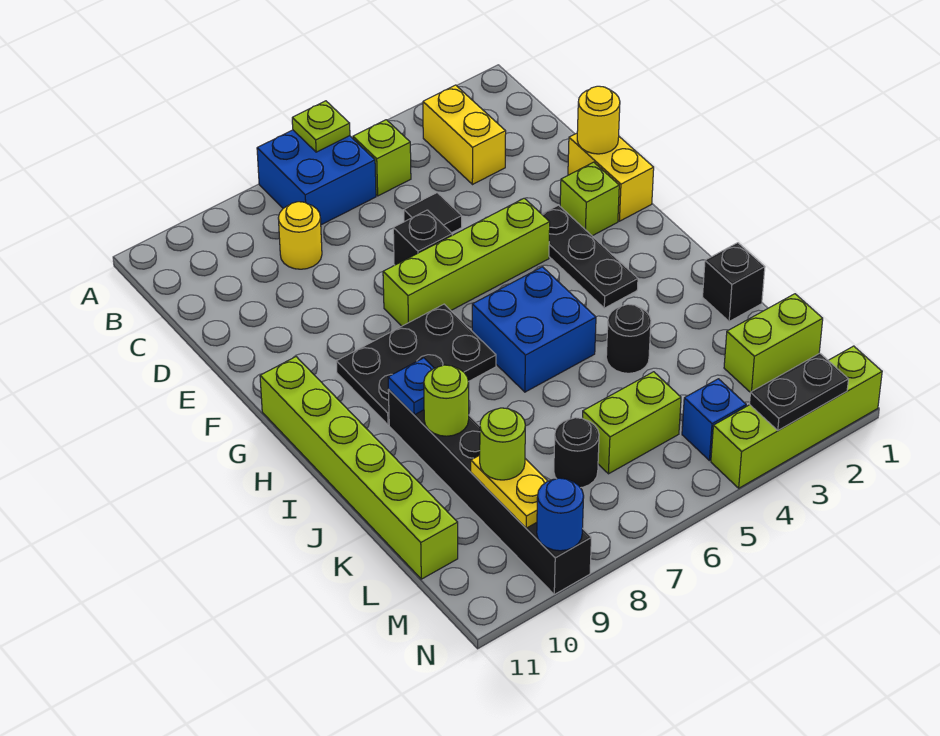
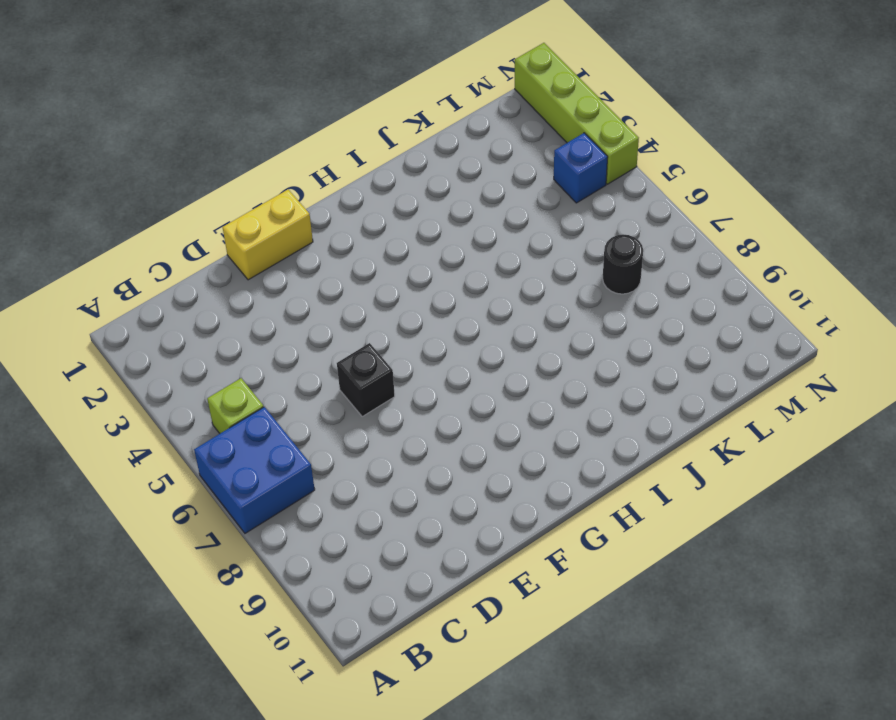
none -> yellow brick B3:C3 level 1
none -> yellow round brick C8 level 1
none -> black tile D5 level 1

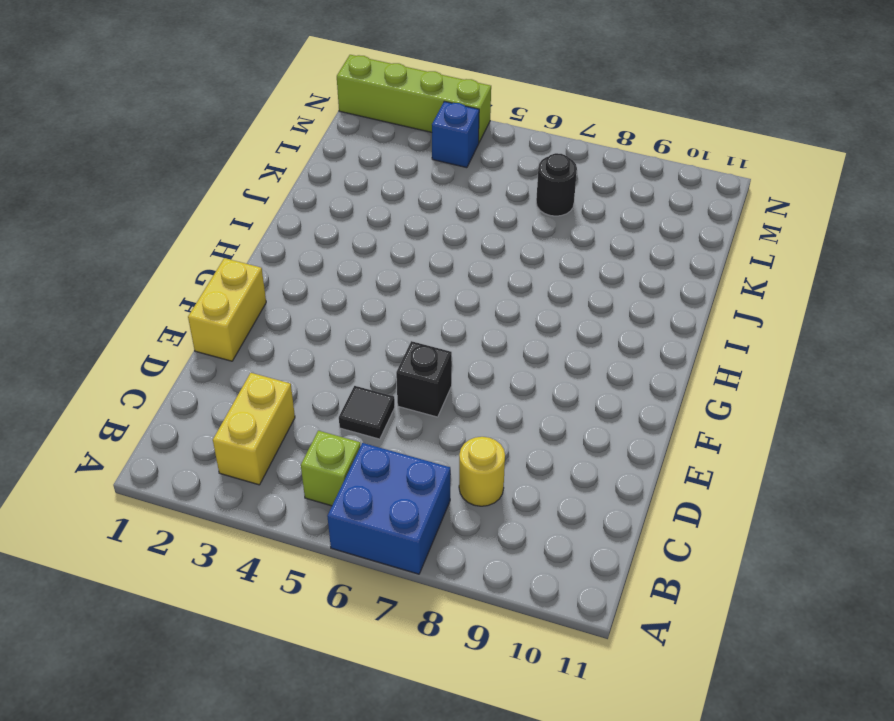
none -> lime brick F2 level 1
none -> black plate F3:H3 level 1
none -> lime brick F4:F7 level 1

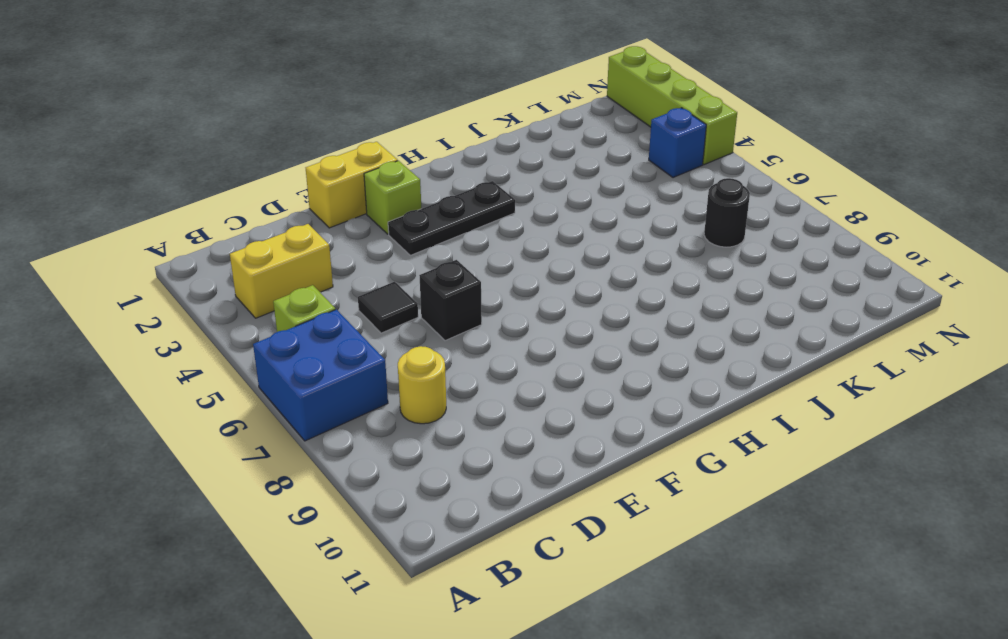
none -> lime brick F4:F7 level 1
none -> black plate G7:H9 level 1
none -> lime brick G11:L11 level 1

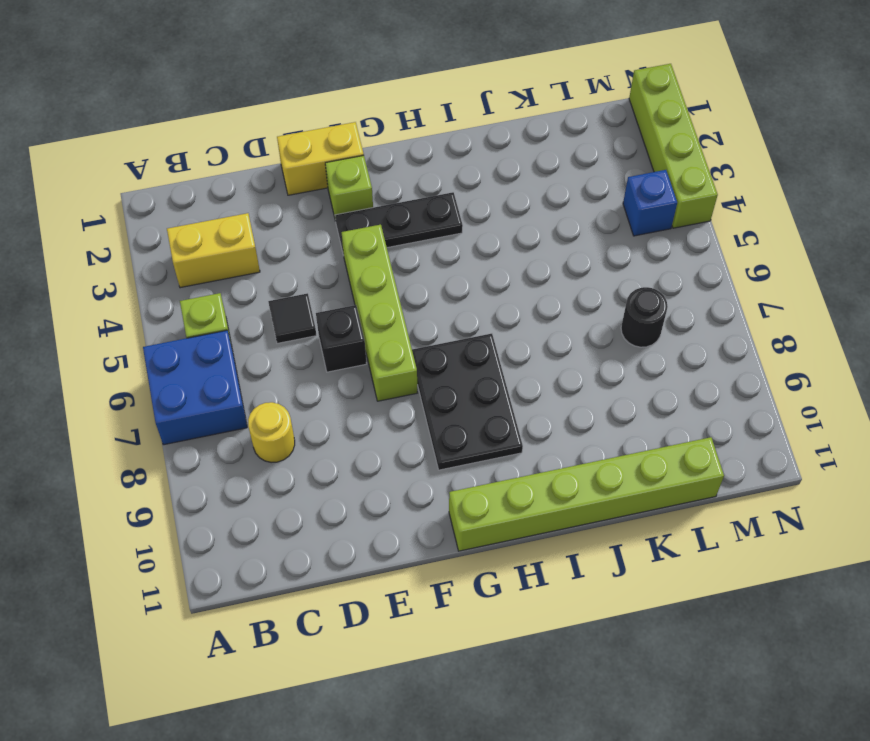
none -> blue brick H5:I6 level 1
none -> black brick I9:N9 level 1
none -> black brick J1 level 1

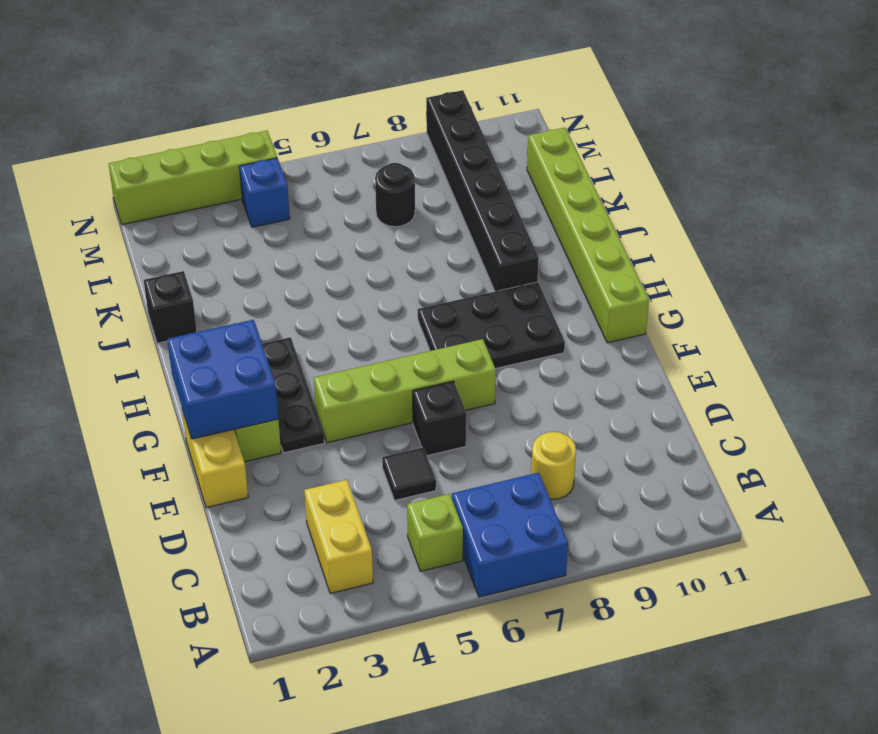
blue brick F1:G2 level 2 -> blue brick H5:I6 level 1
none -> black round brick J4 level 1
none -> lime brick L1:L2 level 1
none -> lime brick L5:L6 level 1

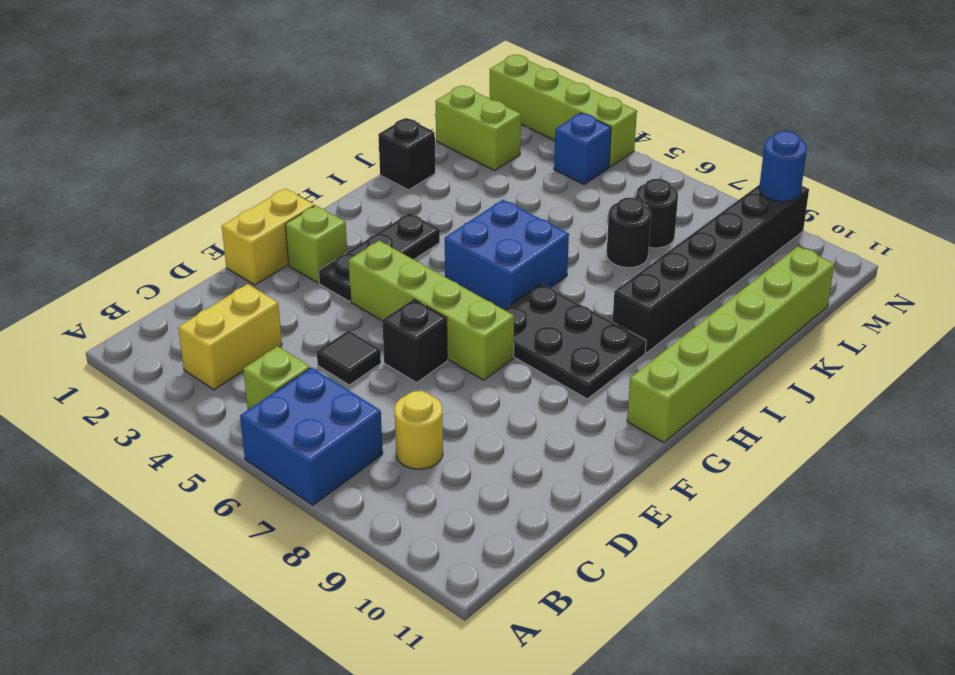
black round brick K7 level 1 -> black round brick J4 level 1
none -> lime brick L5:L6 level 1
none -> lime plate A6 level 2
none -> yellow round brick E1 level 2

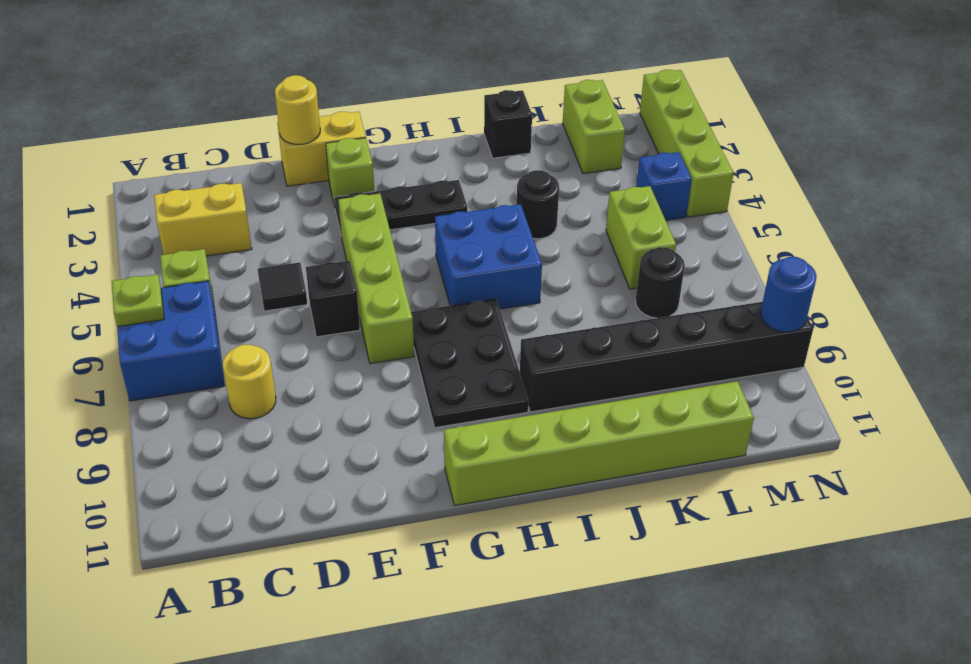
none -> blue plate I9 level 2
none -> lime round brick J9 level 2
none -> yellow plate L9:M9 level 2

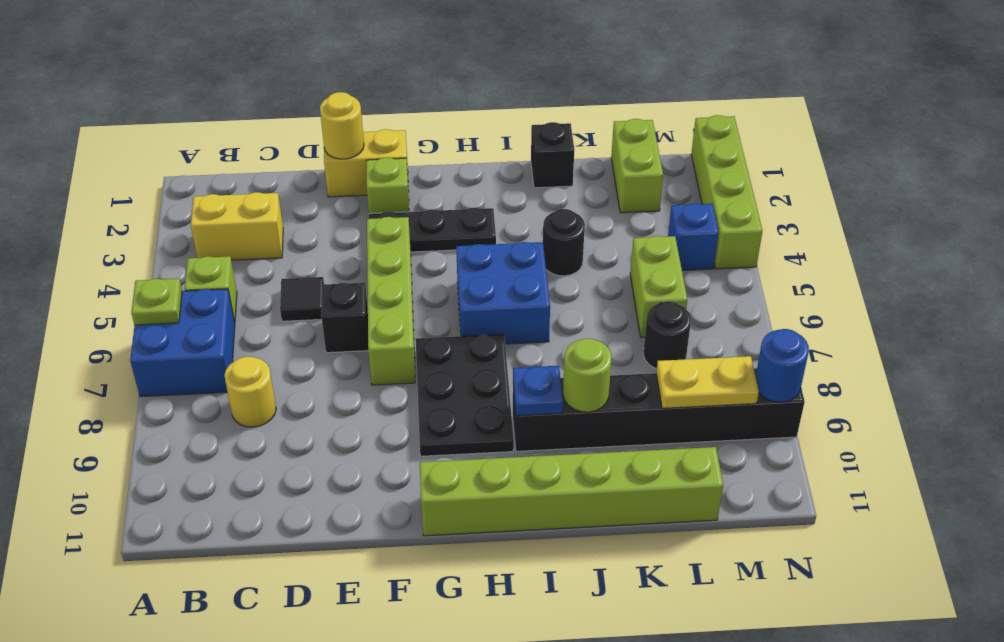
none -> black plate N2:N3 level 2
none -> lime round brick L9 level 3

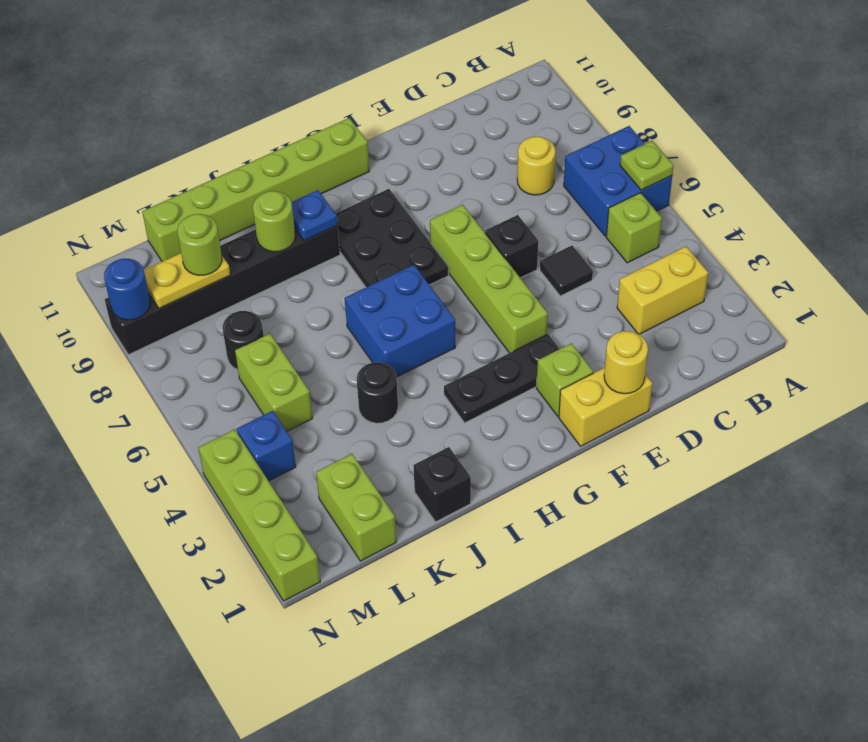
none -> black plate N2:N3 level 2

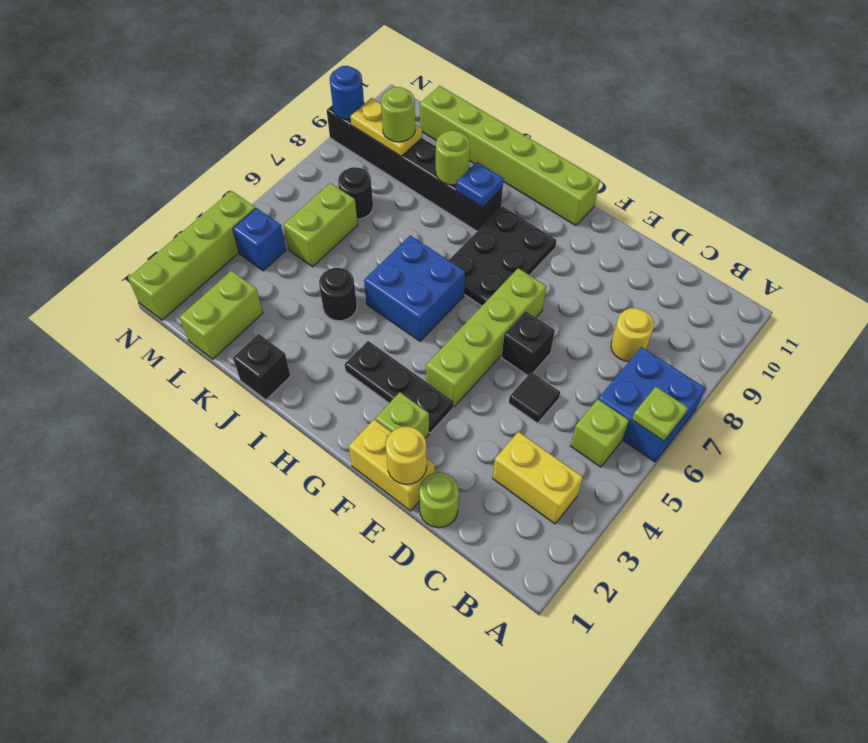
lime round brick D1 level 1 -> none
none -> black plate N2:N3 level 2

